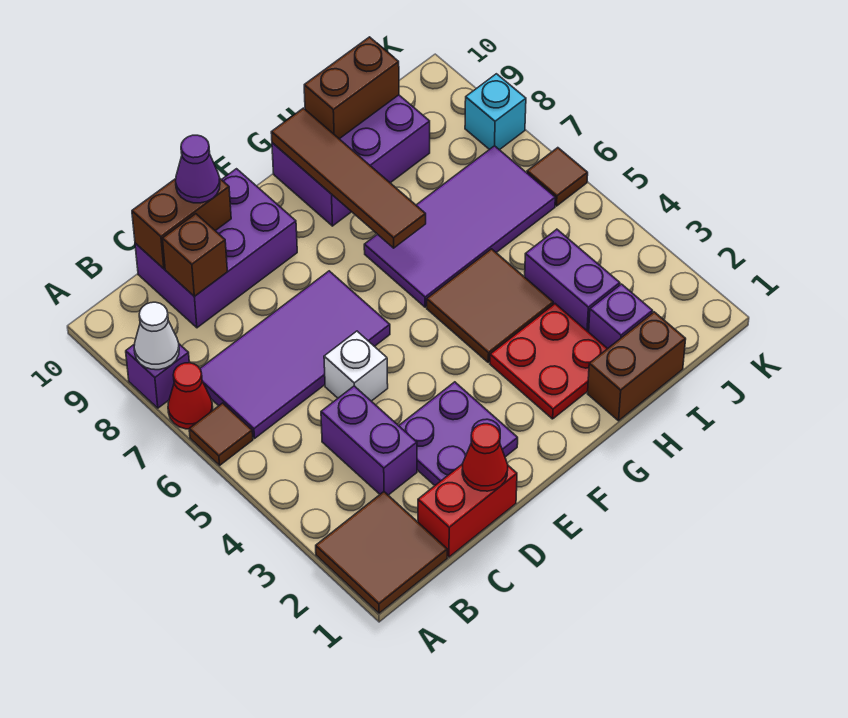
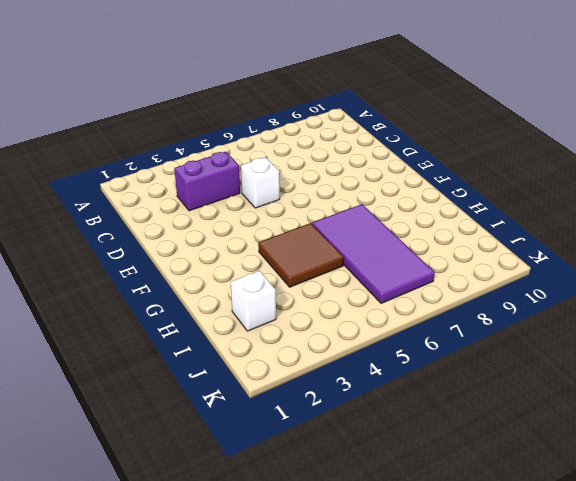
white brick I2 level 1 -> purple brick I2 level 1
none -> brown tile A1:B2 level 1
none -> brown tile A6 level 1
none -> red cone A7 level 1

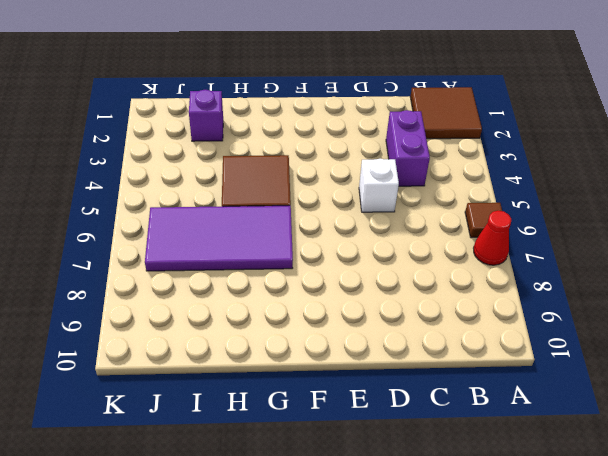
none -> purple brick A8 level 1
none -> purple tile B6:E7 level 1
none -> red brick C1:D1 level 1

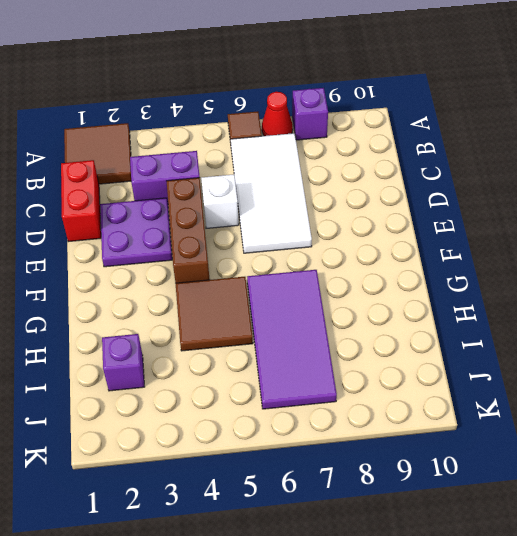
white tile B6:E7 level 1 -> purple tile B6:E7 level 1
brown brick D4:F4 level 1 -> none
none -> purple brick C9:E10 level 1
none -> red plate G2:H3 level 1
none -> purple brick G9:I10 level 1

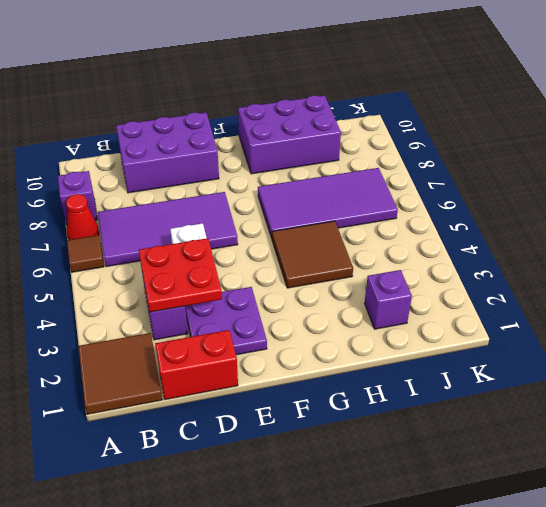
red plate C3:D4 level 2 -> red plate G2:H3 level 1
none -> brown brick H1:I1 level 1
none -> purple brick I3:I4 level 1
none -> brown tile K6 level 1

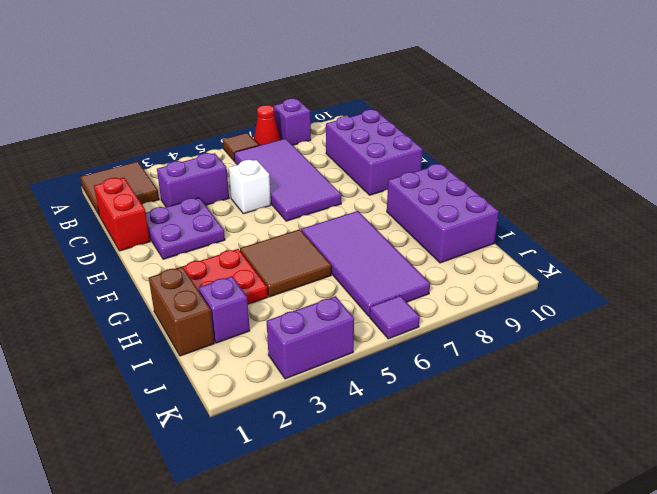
purple brick K3:K4 level 1 -> purple brick I3:I4 level 1
purple tile K6 level 1 -> brown tile K6 level 1
none -> cyan brick K8 level 1
none -> white cone A8 level 2
none -> brown brick C9 level 2

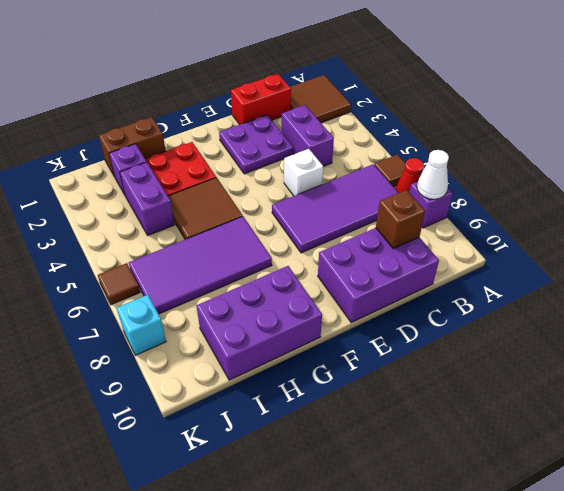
none -> brown brick C10:D10 level 2
none -> red cone D1 level 2
none -> brown tile G7:G10 level 2

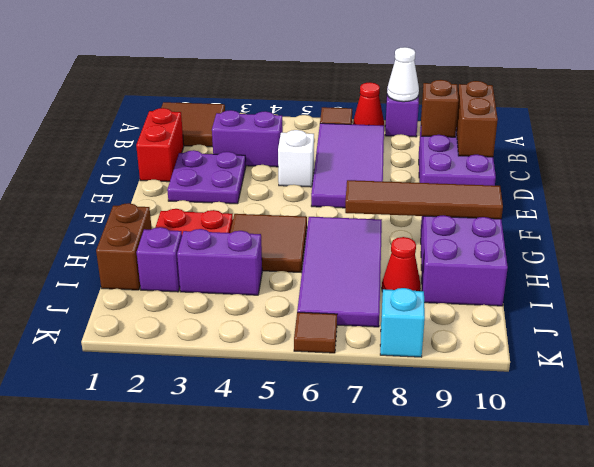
red cone I8 level 1 -> red cone D1 level 2
none -> brown brick H10:I10 level 2
none -> purple cone D10 level 3

